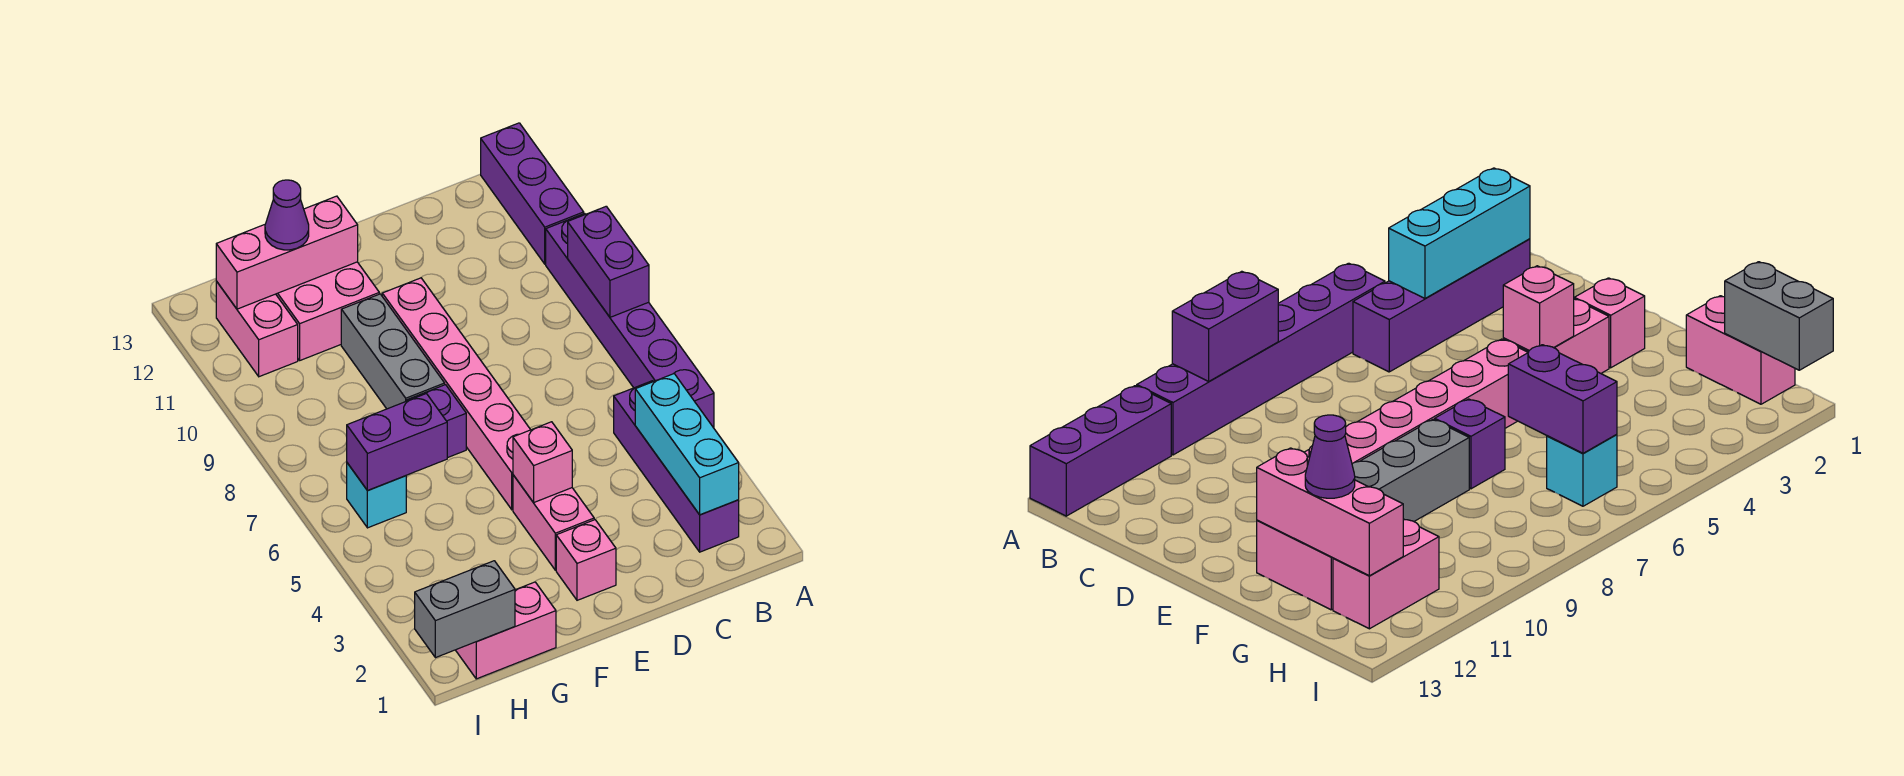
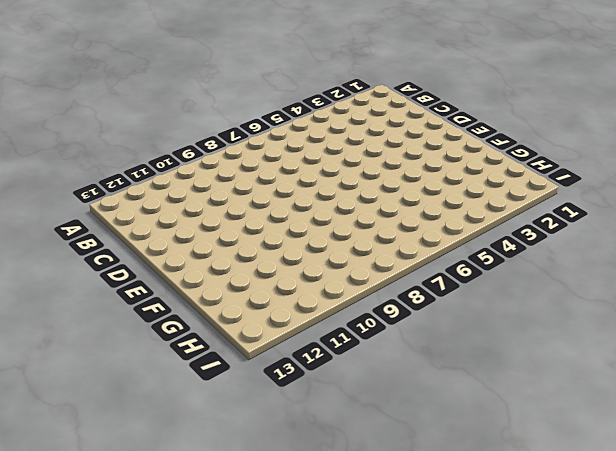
none -> purple brick A5:A10 level 1
none -> purple brick A11:A13 level 1
none -> purple brick B2:B5 level 1

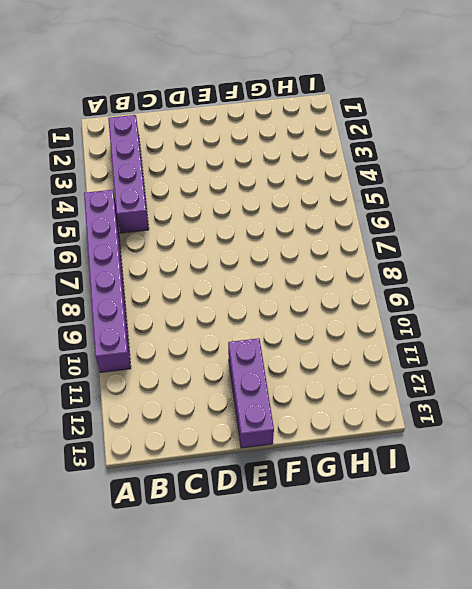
purple brick E11:E13 level 1 -> purple brick A11:A13 level 1
none -> pink brick E2 level 1
none -> pink brick E3:E4 level 1
none -> pink brick E5:E10 level 1

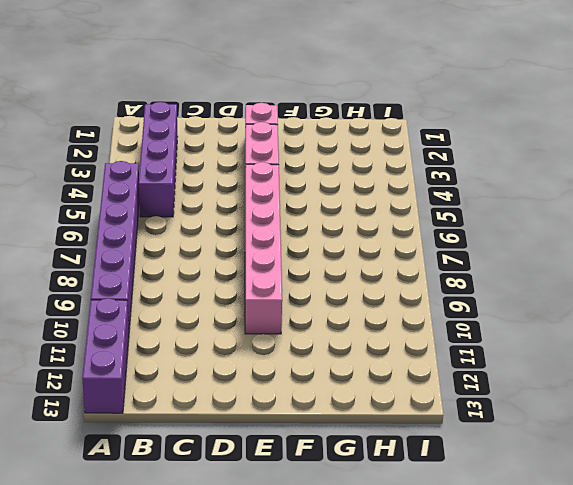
none -> purple brick F7 level 1
none -> grey brick F8:F10 level 1
none -> pink brick F11:G12 level 1

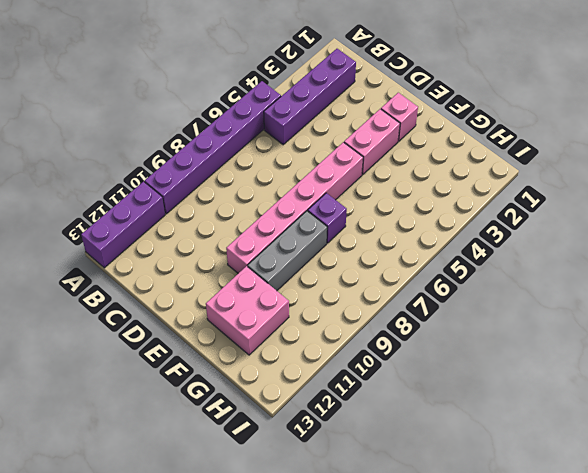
none -> pink brick G1:H1 level 1
none -> cyan brick H6 level 1
none -> pink brick H11:H12 level 1

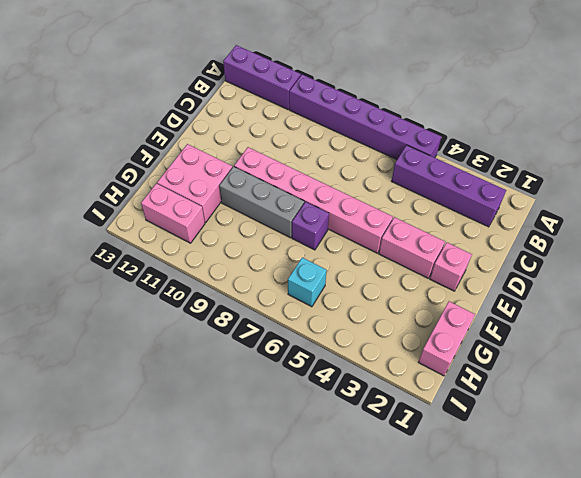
none -> purple brick A8:A9 level 2
none -> cyan brick B2:B4 level 2
none -> pink brick E4 level 2

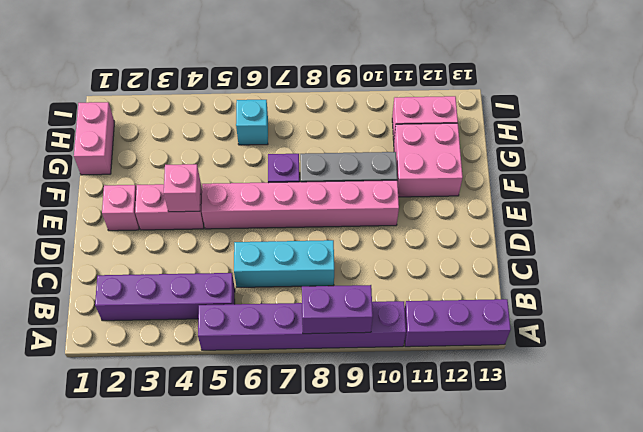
cyan brick C6:C8 level 1 -> cyan brick B2:B4 level 2
none -> pink brick F12:H12 level 2
none -> purple brick G6:H6 level 2
none -> grey brick H1:I1 level 2

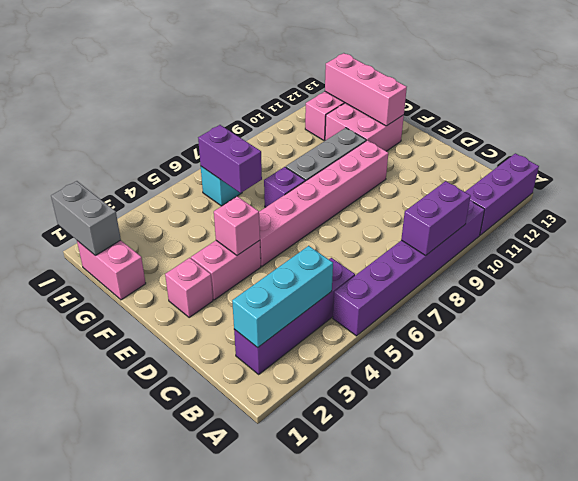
none -> purple cone G12 level 3

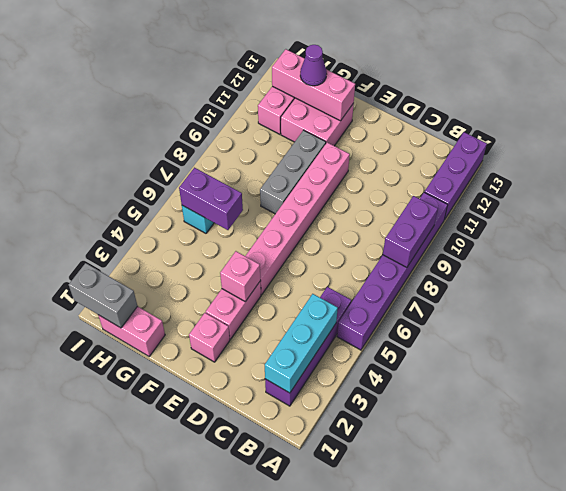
none -> purple brick F7 level 1

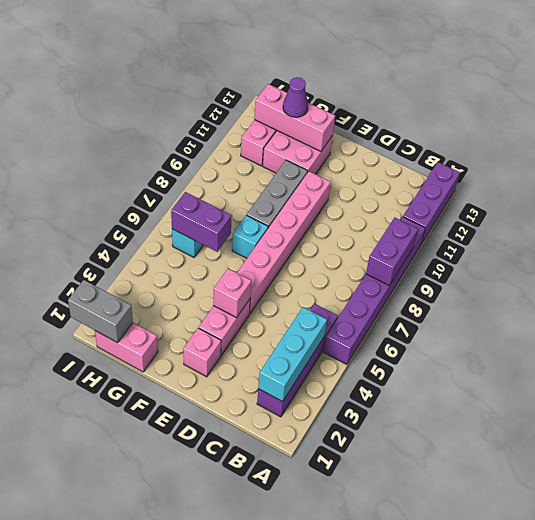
cyan brick F7 level 1 -> purple brick F7 level 1

